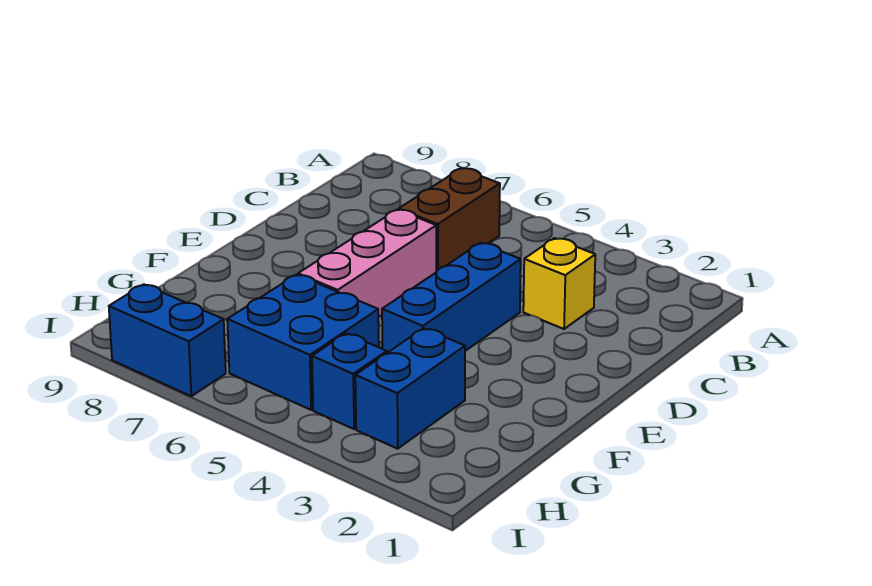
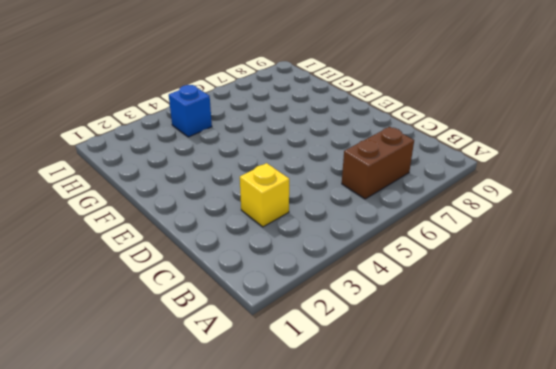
brown brick B6:B7 level 1 -> brown brick B6:C6 level 1
none -> blue brick D4:F4 level 1
none -> pink brick D6:F6 level 1

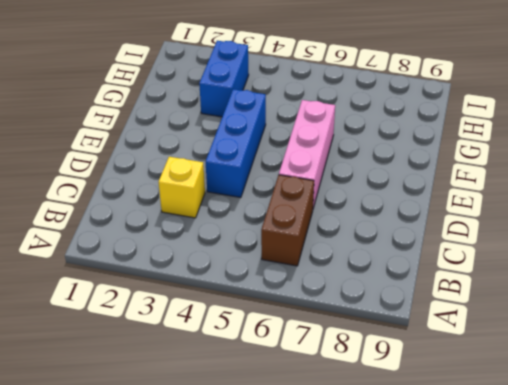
none -> blue brick G5:H6 level 1
none -> blue brick H4 level 1

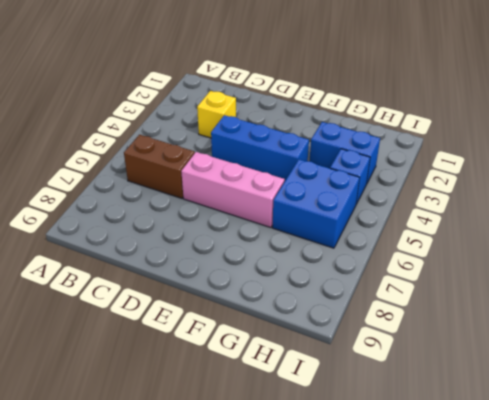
none -> blue brick I7:I8 level 1

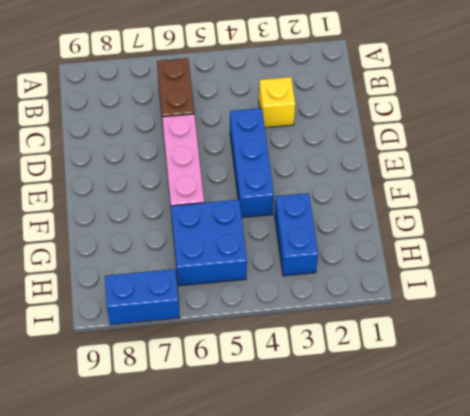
none -> blue brick H4 level 1

